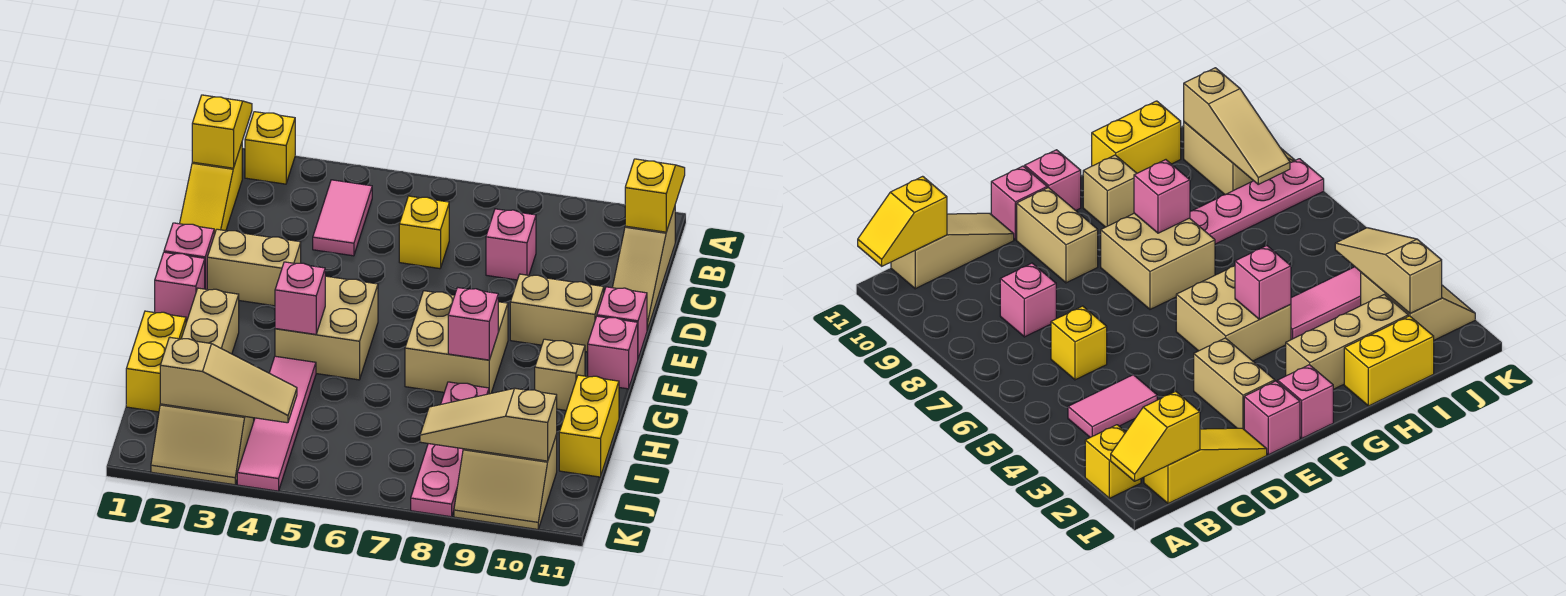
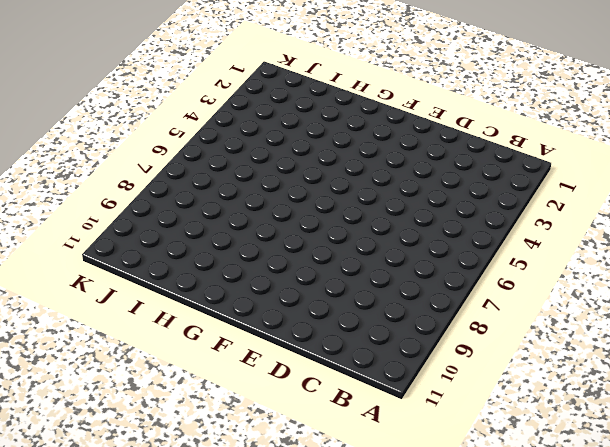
none -> yellow brick A2 level 1
none -> yellow slope B1:D1 level 1 top B
none -> pink tile B4:C4 level 1

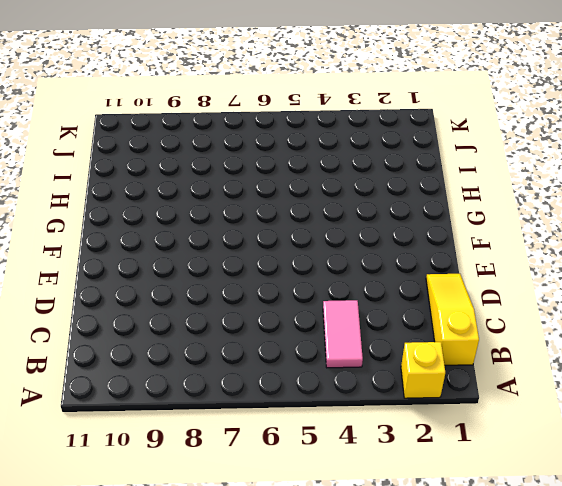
none -> tan slope B11:D11 level 1 top B
none -> yellow brick C6 level 1
none -> pink brick C8 level 1

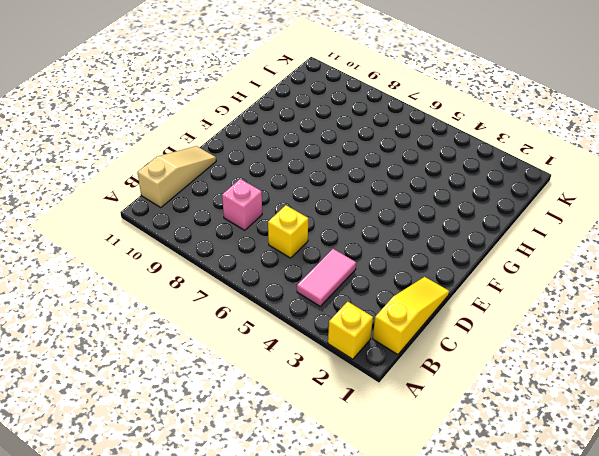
none -> pink brick E1 level 1
none -> tan brick E2:E3 level 1
none -> tan brick E9:E10 level 1

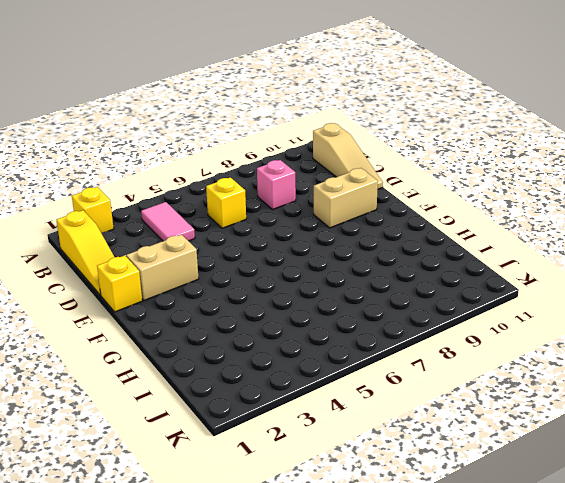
yellow brick E1 level 1 -> pink brick E1 level 1
none -> pink brick E11 level 1
none -> pink brick F1 level 1
none -> tan brick F4:G5 level 1

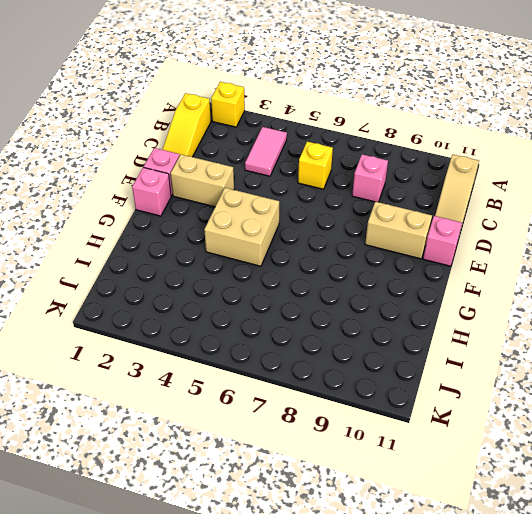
none -> tan brick F7:G8 level 1
none -> pink brick F11 level 1
none -> tan brick G2:I2 level 1

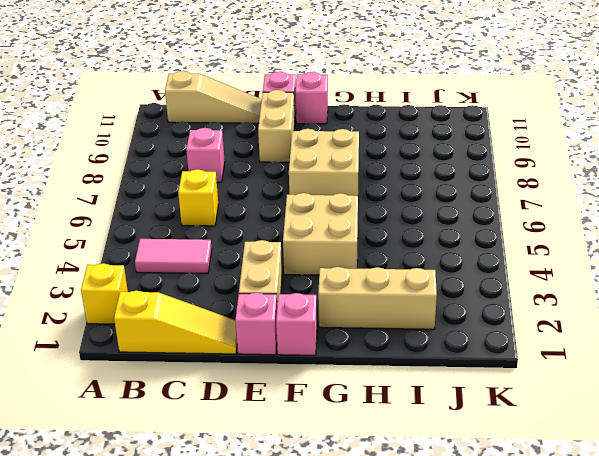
none -> tan brick G10 level 1
none -> yellow brick H1:I1 level 1
none -> pink tile H4:K4 level 1

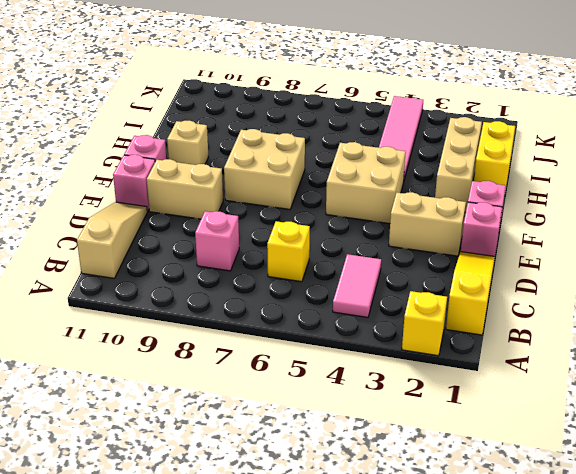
none -> pink plate H8:K8 level 1
none -> yellow brick H11:I11 level 1
none -> tan slope J2:K3 level 1 top J

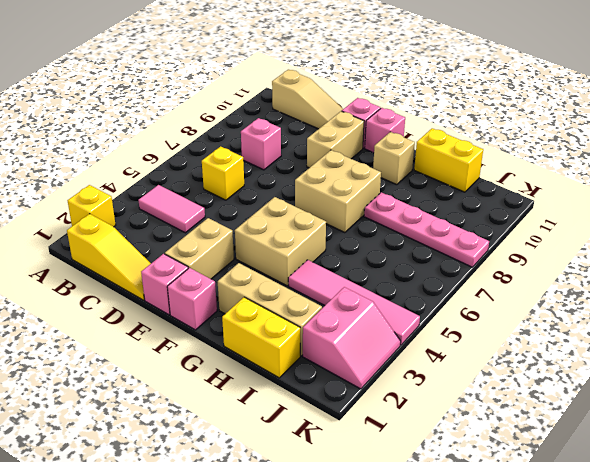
pink slope J2:K3 level 1 top J -> tan slope J2:K3 level 1 top J
none -> tan slope J9:K10 level 1 top J
none -> yellow slope A1:B1 level 2 top B
none -> yellow slope A11:B11 level 2 top B

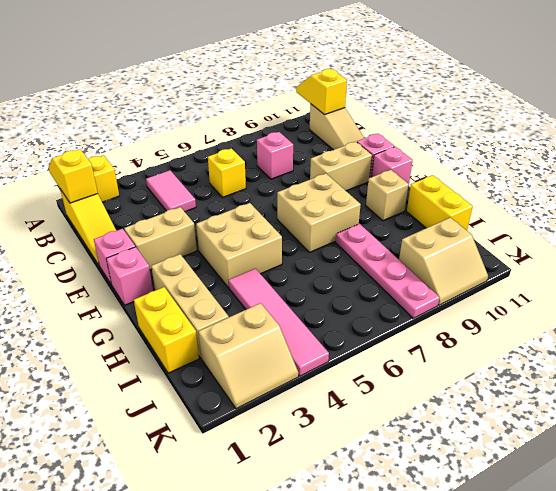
none -> pink brick G4 level 2
none -> pink brick G8 level 2
none -> tan slope J2:J4 level 2 top 2

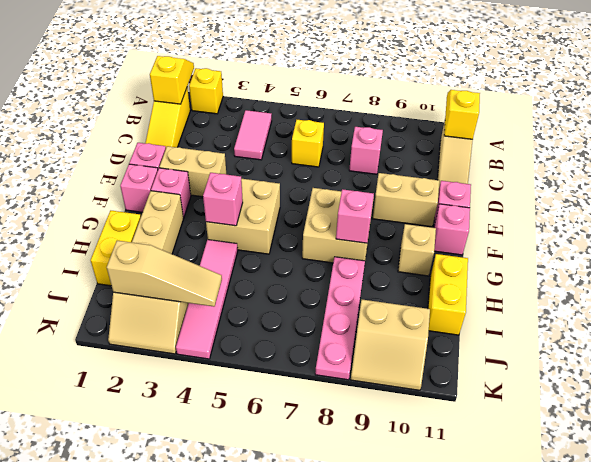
pink brick F2 level 1 -> none
none -> tan slope J8:J10 level 2 top 10

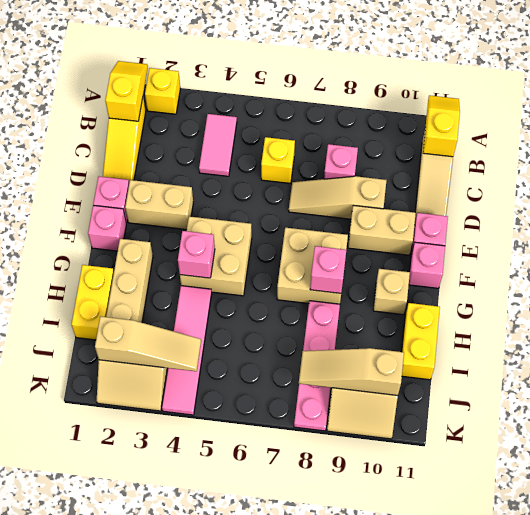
tan slope D7:D9 level 1 top 9 -> none

